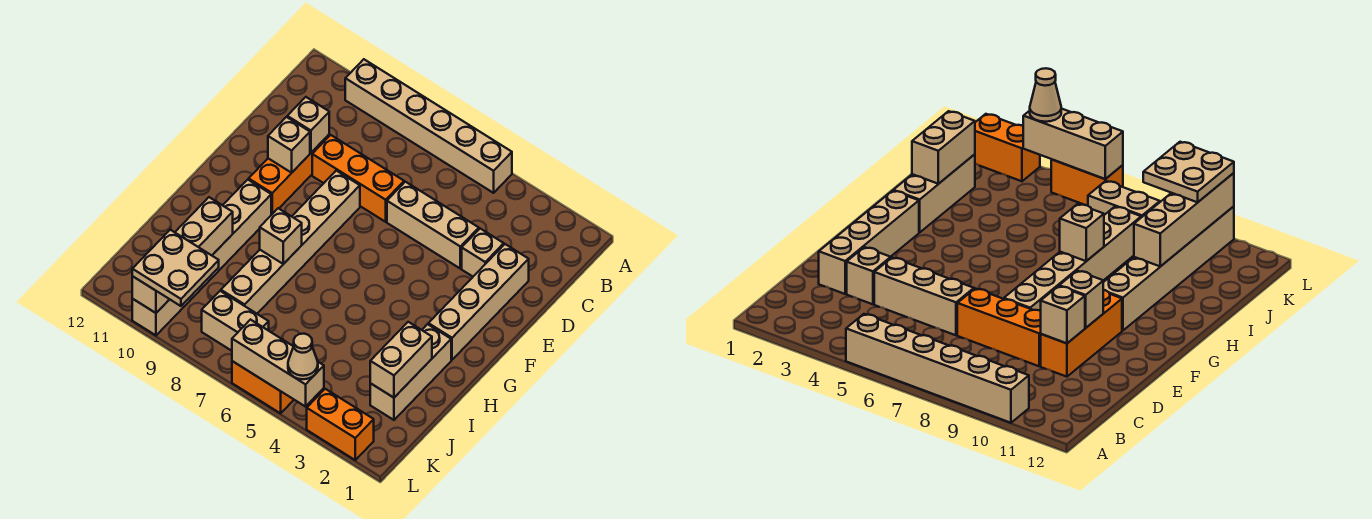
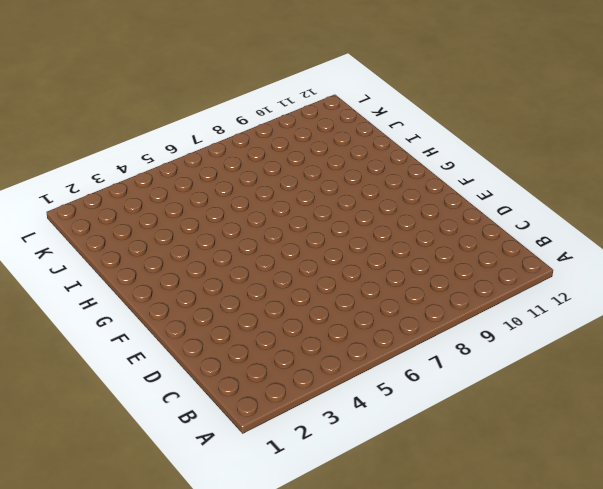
none -> tan brick A5:A10 level 1
none -> tan brick D2:G2 level 1
none -> tan brick D3 level 1

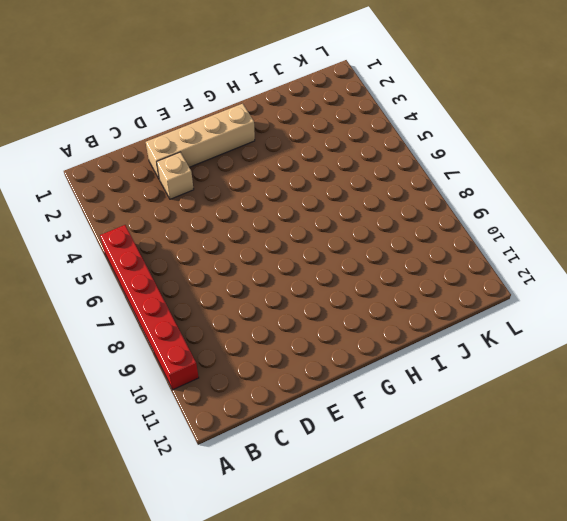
red brick A5:A10 level 1 -> tan brick A5:A10 level 1
none -> tan brick D4:D6 level 1
none -> orange brick D7:D9 level 1
none -> orange brick D10:F10 level 1

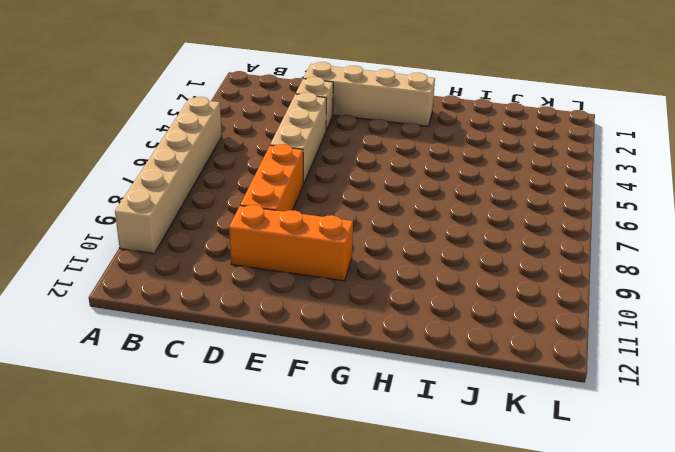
none -> tan brick E8:J8 level 1
none -> tan brick G10:L10 level 1
none -> tan brick H2:J2 level 1

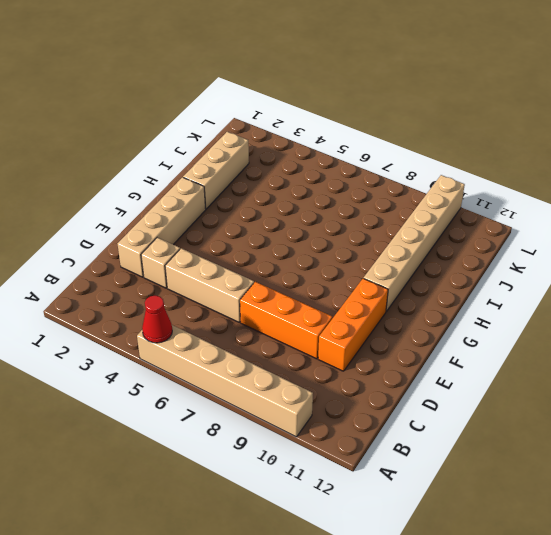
red cone A5 level 2 -> none
none -> tan brick E8:J8 level 1
none -> tan brick K7:K8 level 1
none -> orange brick L2:L3 level 1

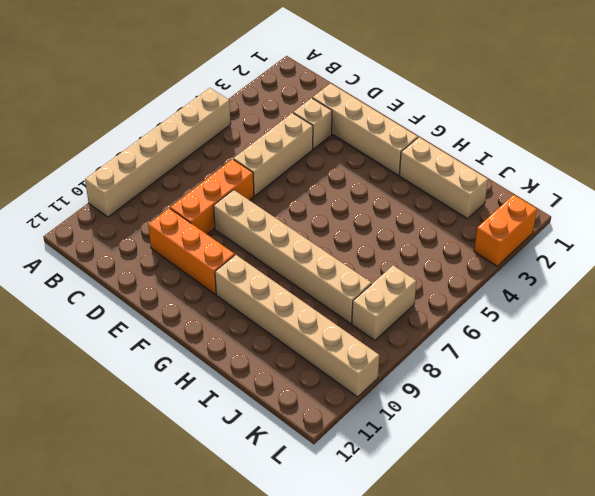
none -> orange brick L5:L6 level 1
none -> tan brick D10 level 2
none -> tan brick E10 level 2

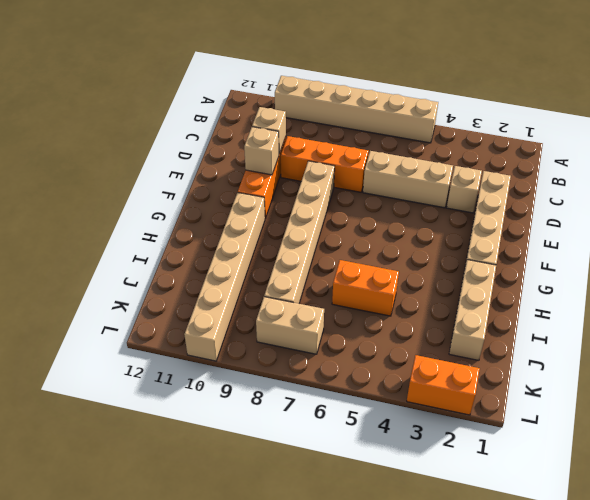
orange brick I5:I6 level 1 -> orange brick L5:L6 level 1
none -> tan brick H8 level 2
none -> tan brick I2:J2 level 2
none -> tan brick I10:L10 level 2

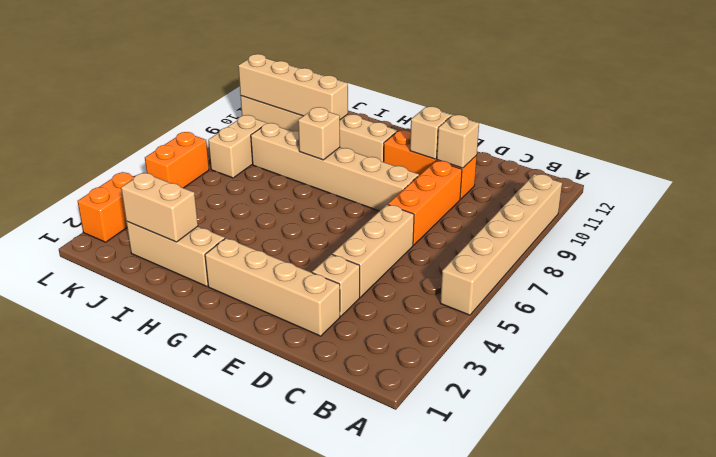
none -> tan brick L4:L6 level 2
none -> tan plate K9:L10 level 3
none -> tan cone L4 level 3

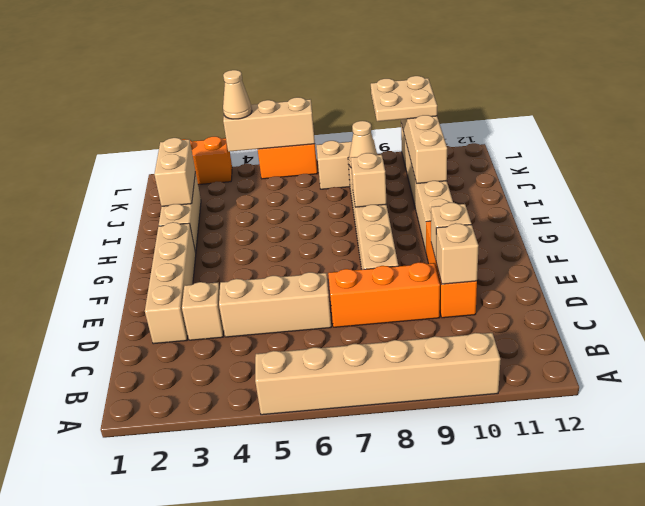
tan cone J8 level 2 -> none

